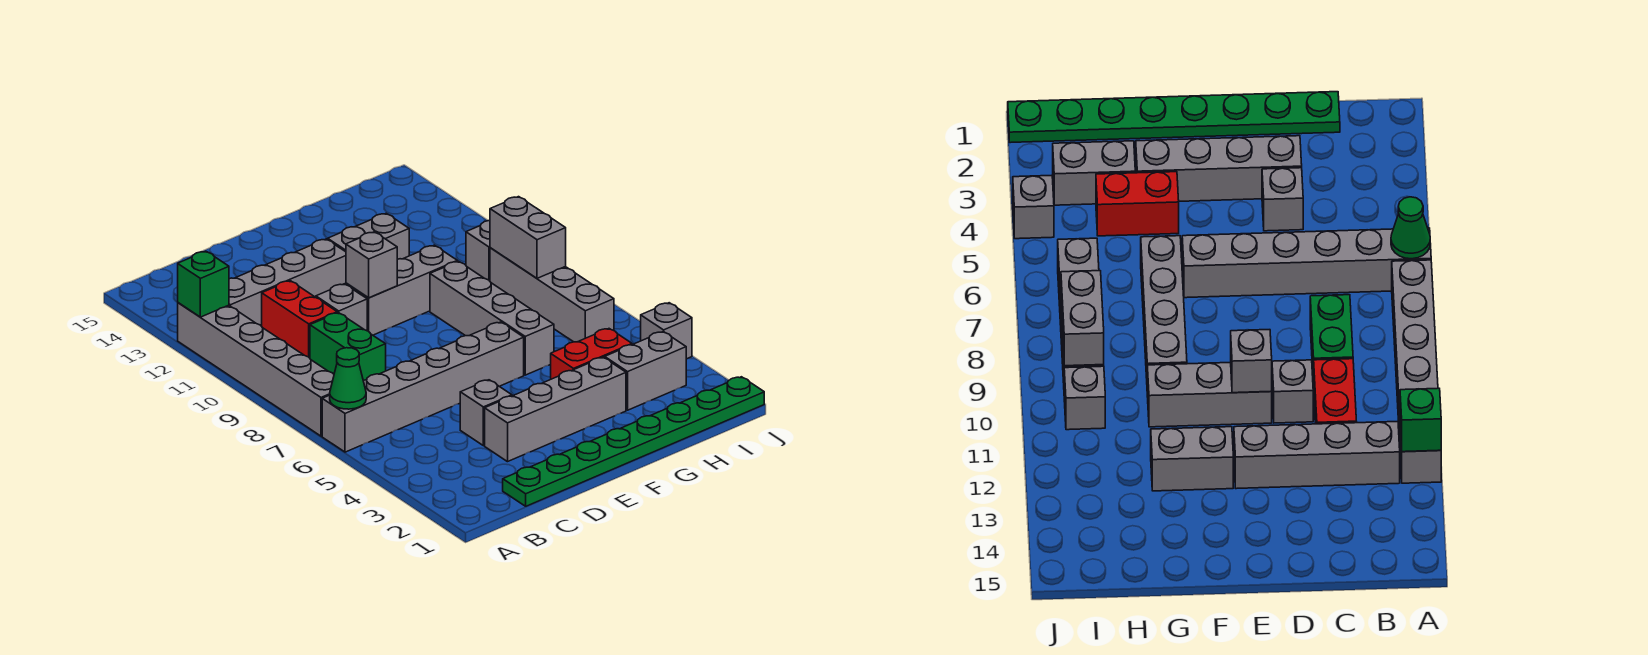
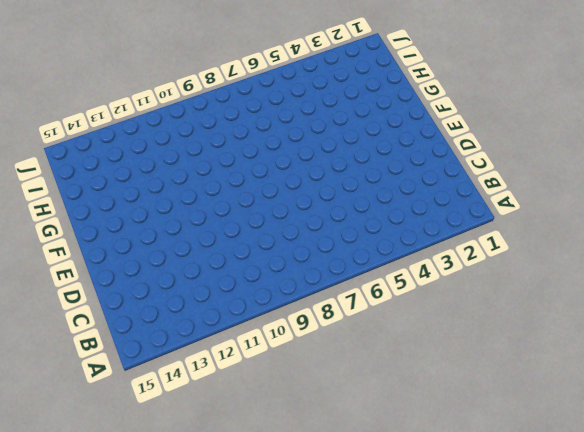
none -> grey brick A6:F6 level 1
none -> grey brick A7:A12 level 1
none -> grey brick B12:E12 level 1

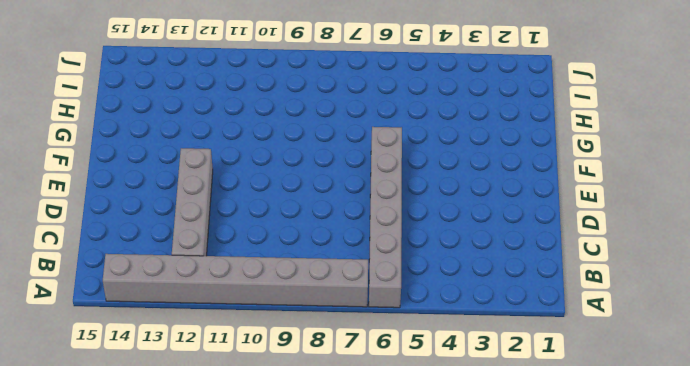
grey brick A7:A14 level 1 -> grey brick A7:A12 level 1
none -> green plate C1:J1 level 1
none -> green brick C8:C9 level 1
none -> red brick C10:C11 level 1

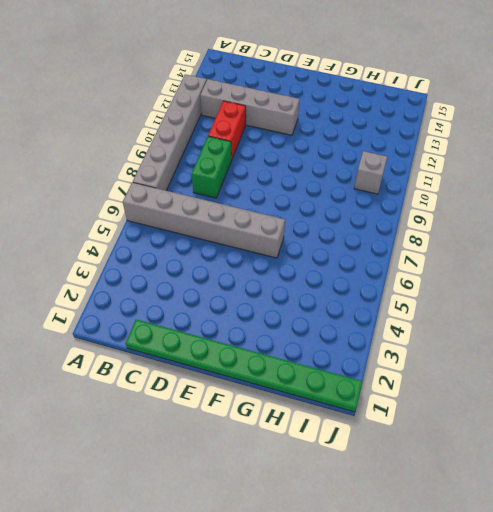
none -> grey brick D3:G3 level 1
none -> grey brick D4 level 1
none -> grey brick D10 level 1

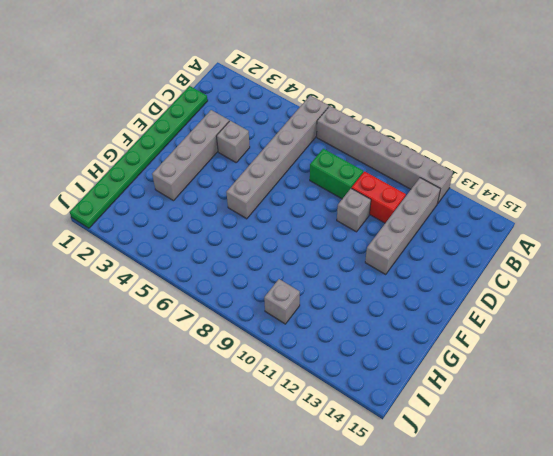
none -> grey brick E10:G10 level 1
none -> grey brick F12:G12 level 1
none -> red brick G4:H4 level 1

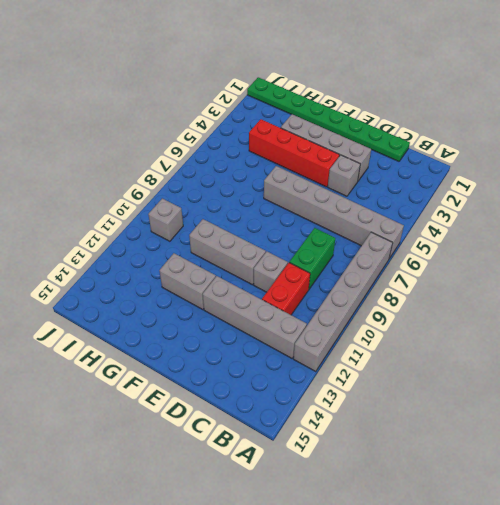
red brick E4:H4 level 1 -> red brick G4:H4 level 1
none -> grey brick G6:G9 level 1
none -> grey brick H3:I3 level 1
none -> grey brick I6:I9 level 1

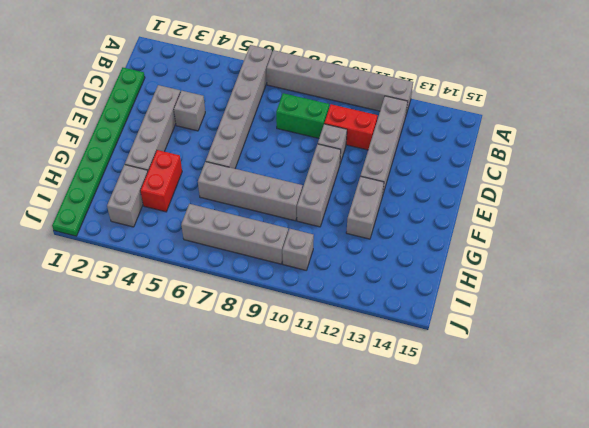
none -> grey brick J4 level 1
none -> green cone A6 level 2
none -> green brick A12 level 2

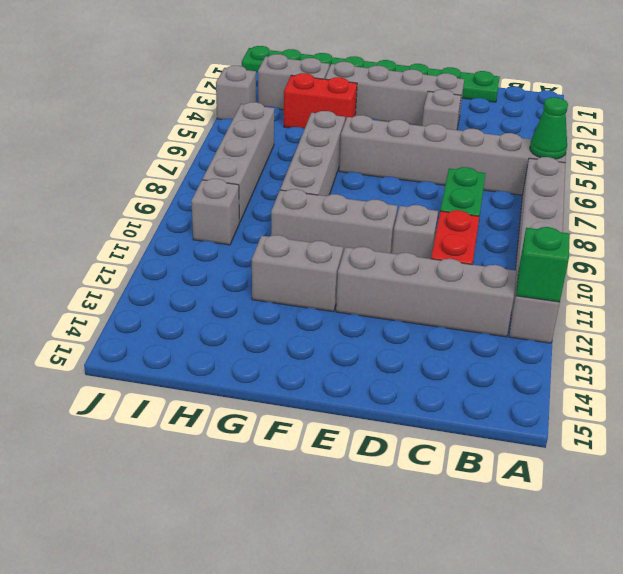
none -> grey brick E10 level 2
none -> grey brick I8:I9 level 2

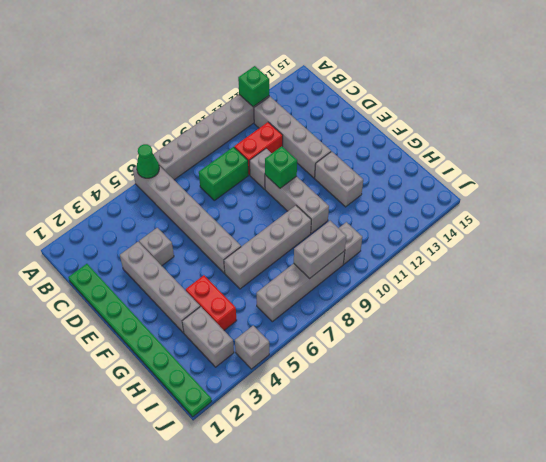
green brick E10 level 2 -> grey brick E10 level 2

